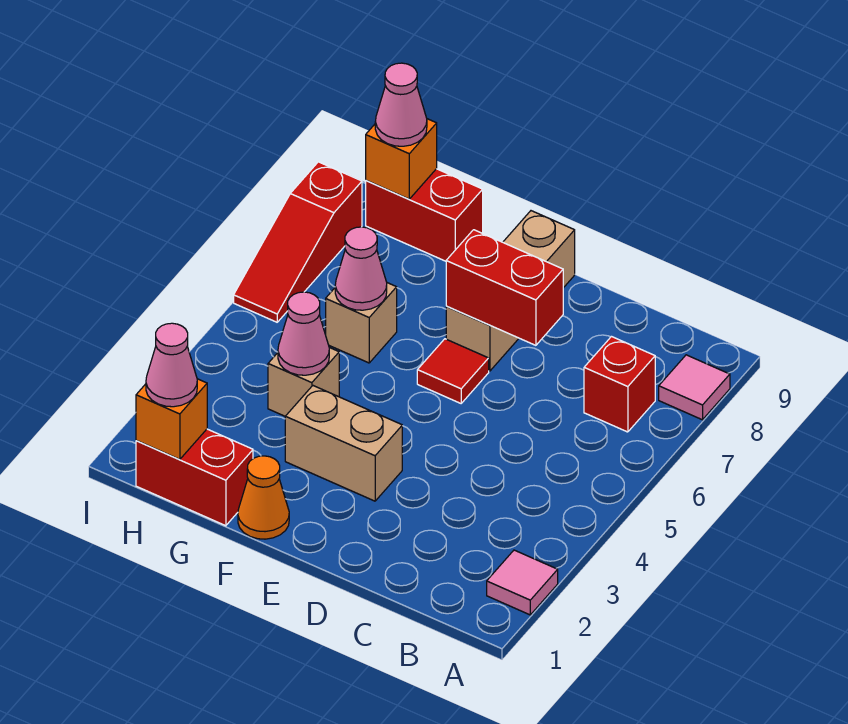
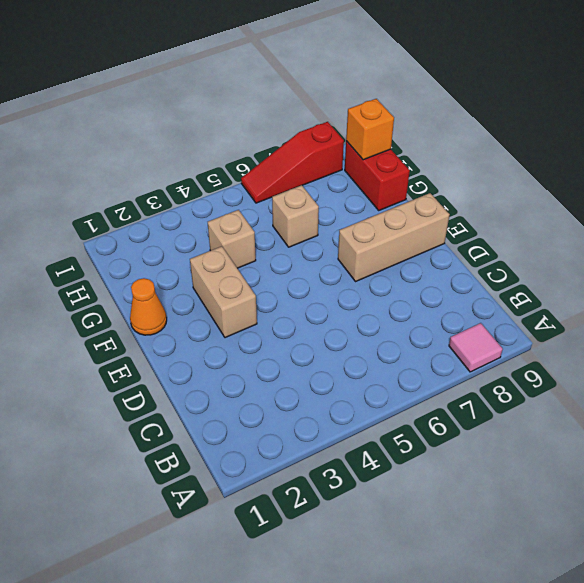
none -> pink tile A2 level 1
none -> red brick B7 level 1
none -> red tile E6 level 1

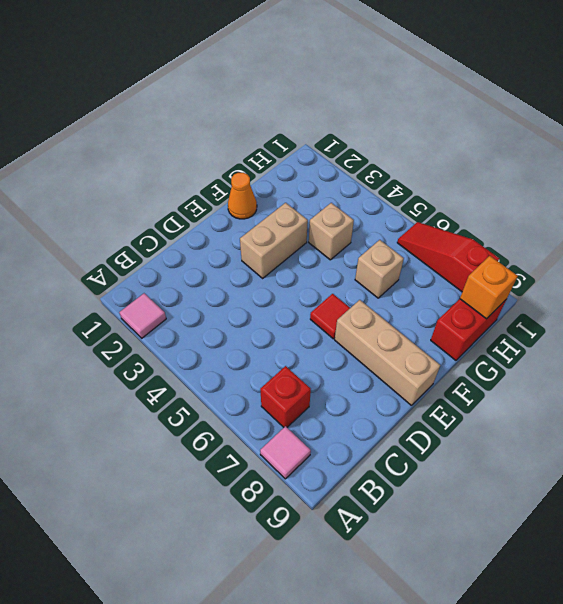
none -> red brick G1:H1 level 1
none -> red brick D7:E7 level 2
none -> pink cone G4 level 2

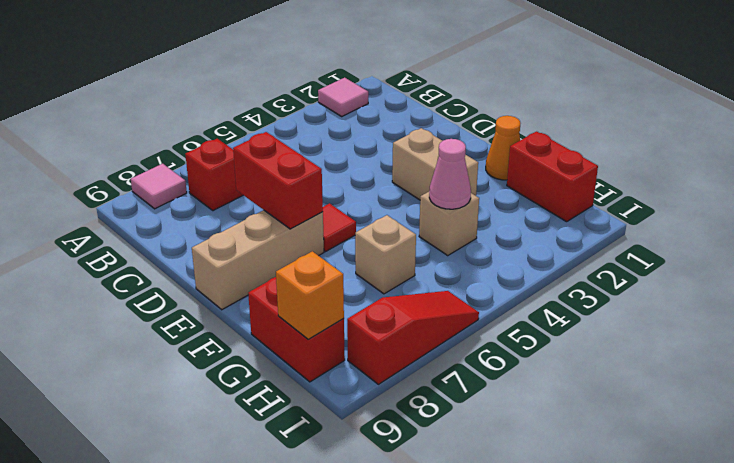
none -> pink cone G6 level 2
none -> orange brick H1 level 2
none -> pink cone H1 level 3

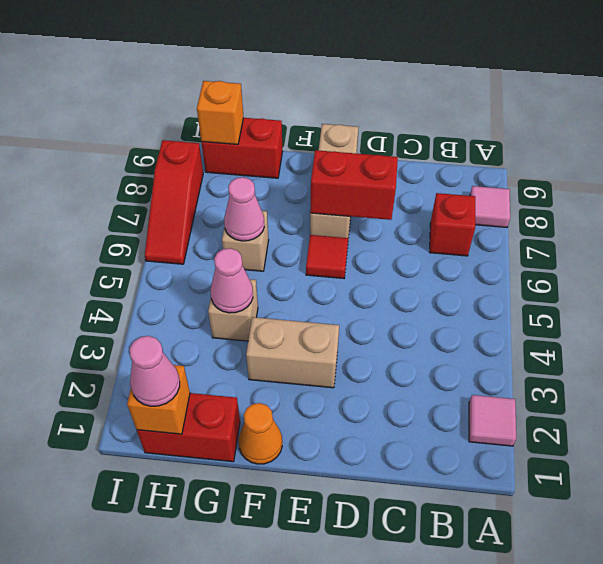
none -> pink cone H9 level 3

